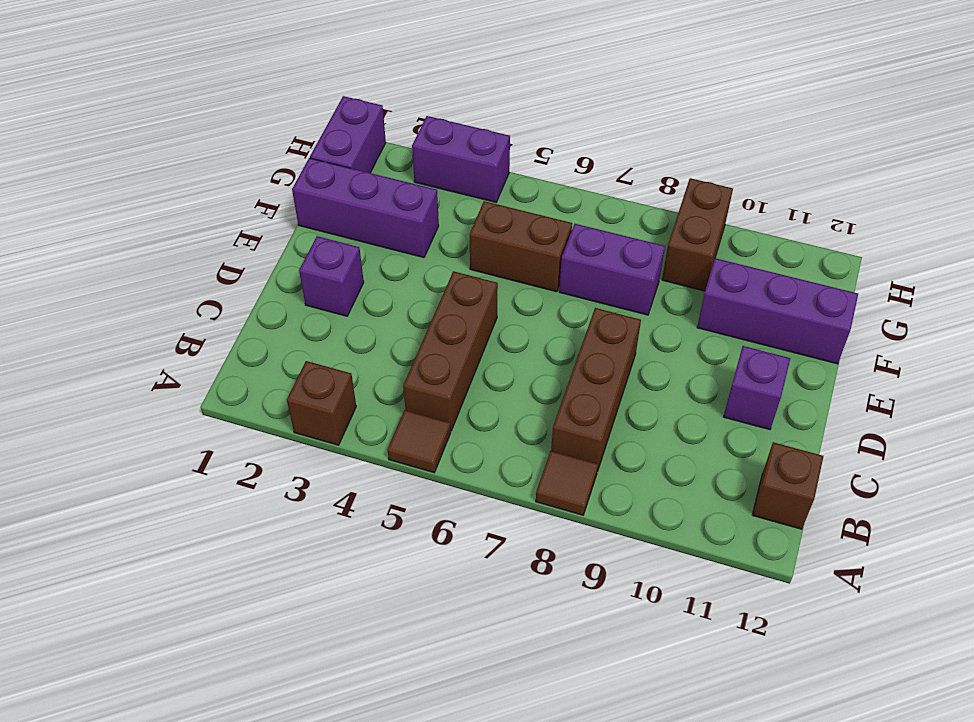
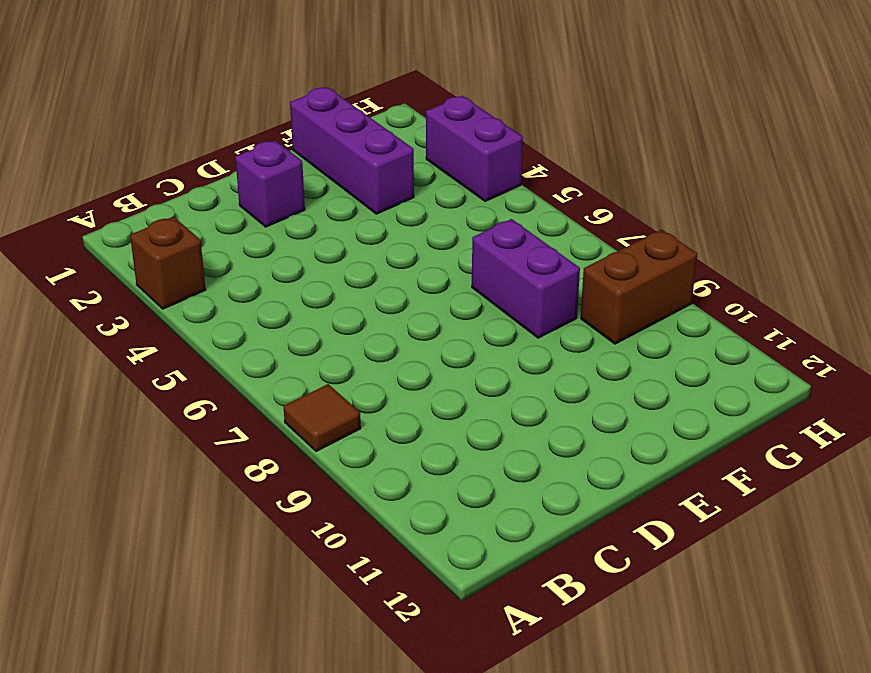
none -> brown tile A5 level 1
none -> brown brick B5:D5 level 1
none -> brown brick B8:D8 level 1

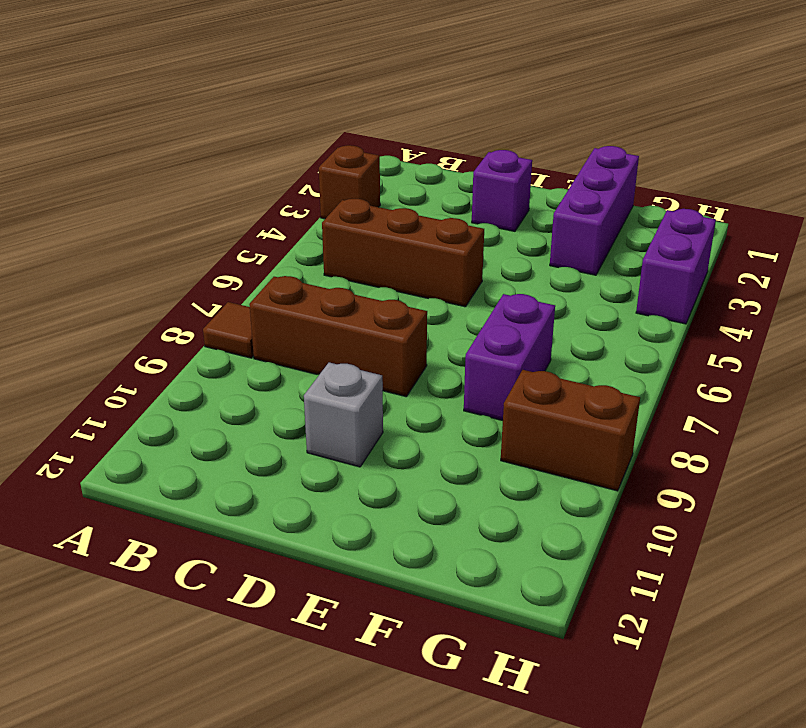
grey brick D10 level 1 -> none
none -> brown tile A5 level 1
none -> brown brick B12 level 1
none -> purple brick D11 level 1

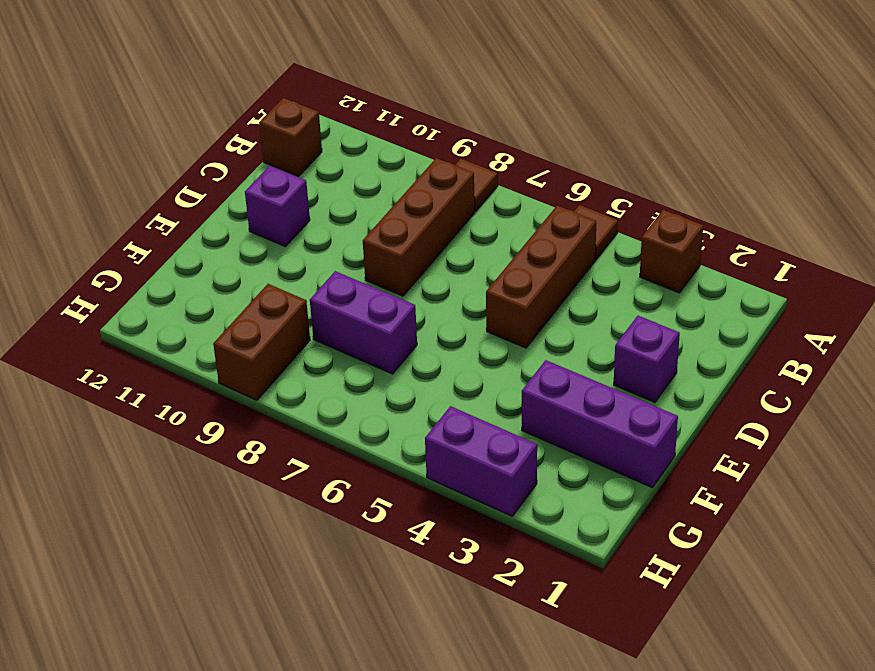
none -> brown brick F5:F6 level 1
none -> purple brick F10:F12 level 1
none -> purple brick G1:H1 level 1

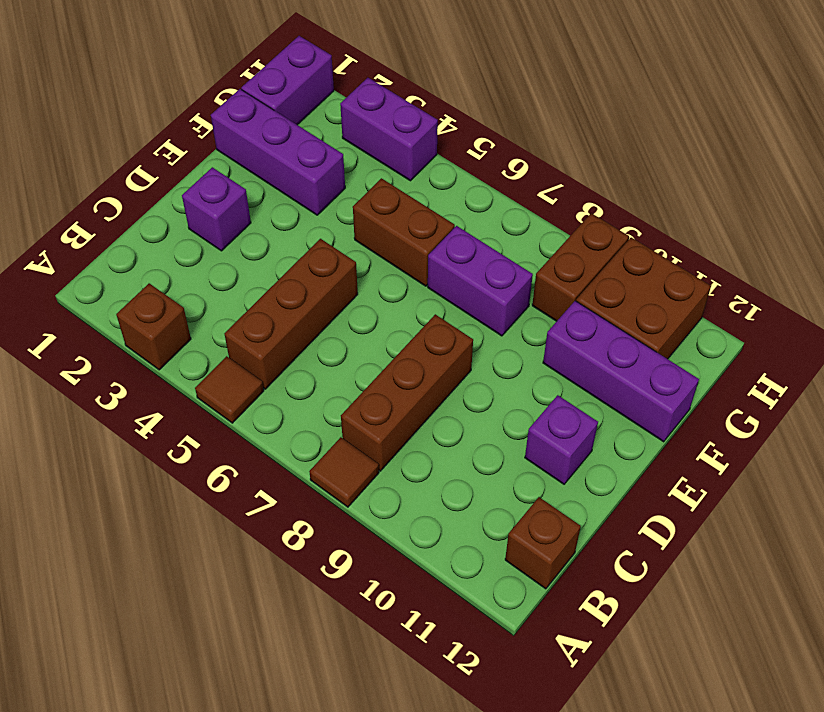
brown brick G10:H11 level 1 -> none

